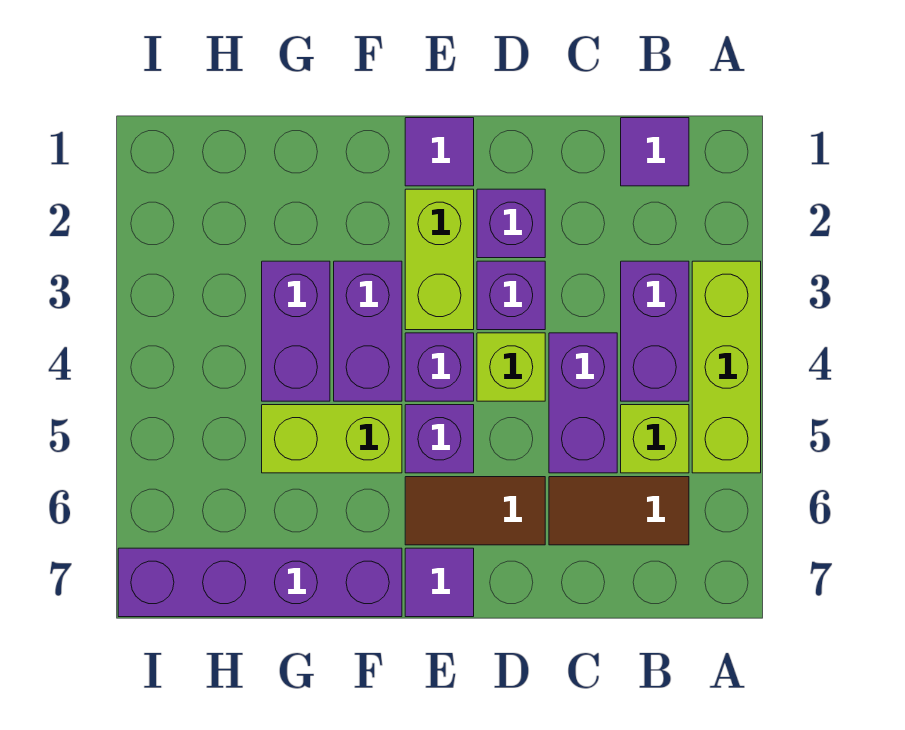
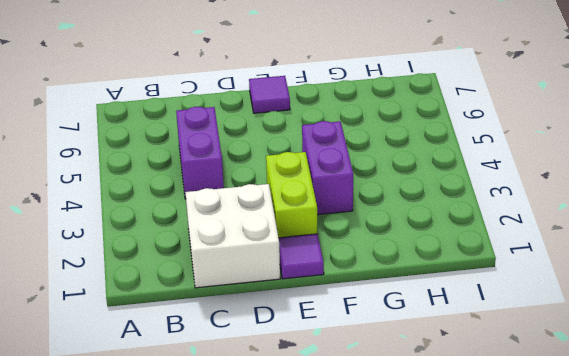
white brick C1:D2 level 1 -> purple brick D2 level 1
none -> lime brick A3:A5 level 1
none -> purple tile B1 level 1
none -> purple brick B3:B4 level 1

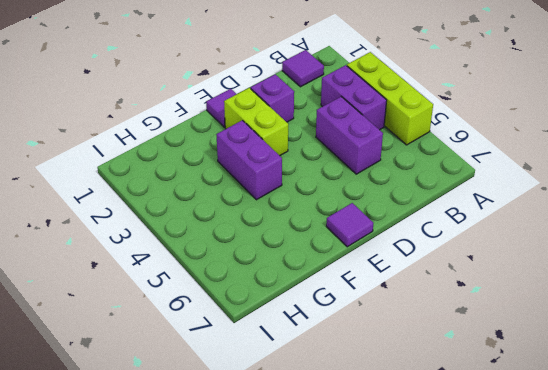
none -> lime brick B5 level 1
none -> brown tile B6:C6 level 1
none -> purple brick D3 level 1

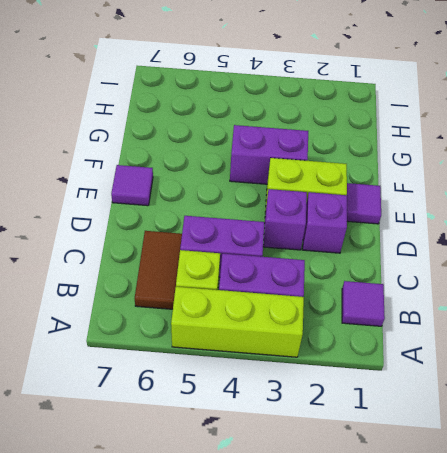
none -> lime brick D4 level 1
none -> brown tile D6:E6 level 1
none -> purple brick E4 level 1

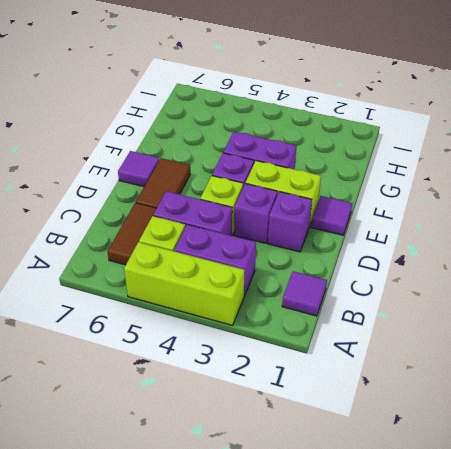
none -> purple brick E5 level 1
none -> lime brick F5:G5 level 1
none -> purple brick F7:I7 level 1

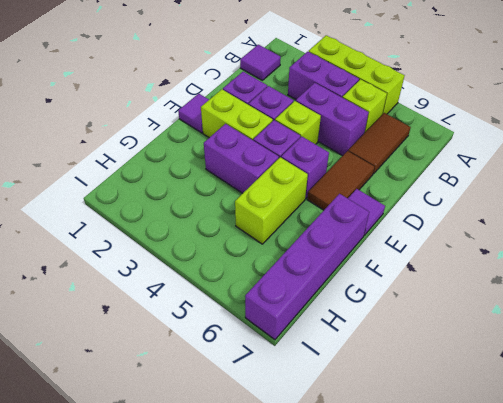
none -> purple brick G3:G4 level 1

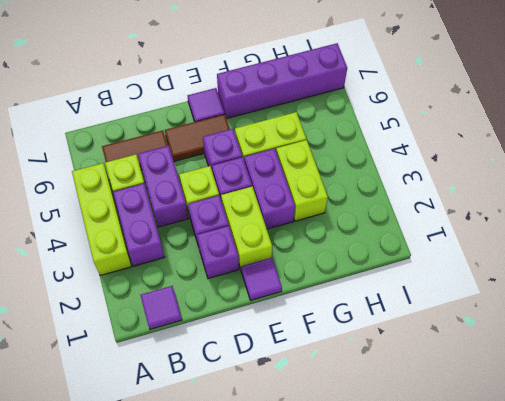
lime brick G3:G4 level 1 -> purple brick G3:G4 level 1

